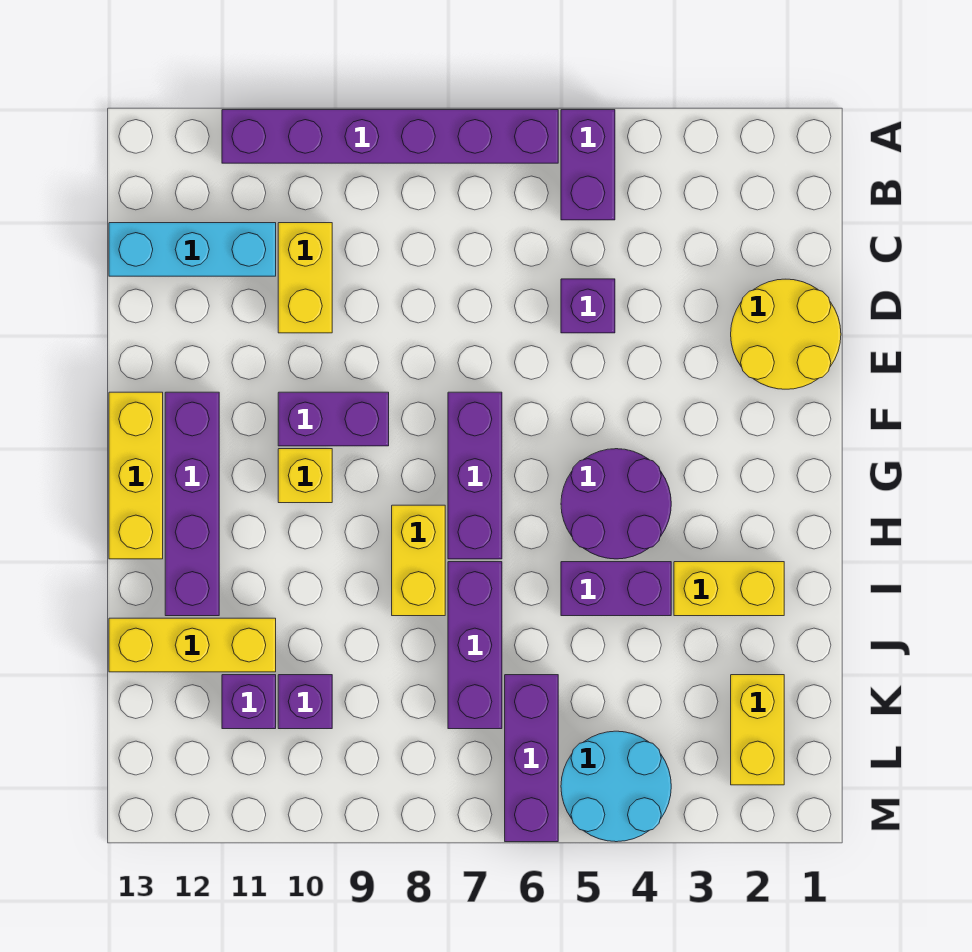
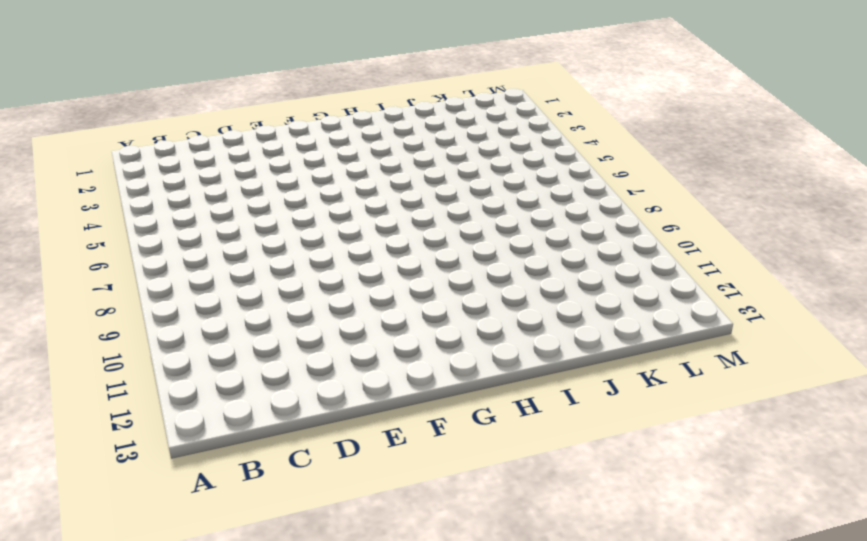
none -> purple brick A5:B5 level 1
none -> purple brick A6:A11 level 1
none -> yellow brick C10:D10 level 1

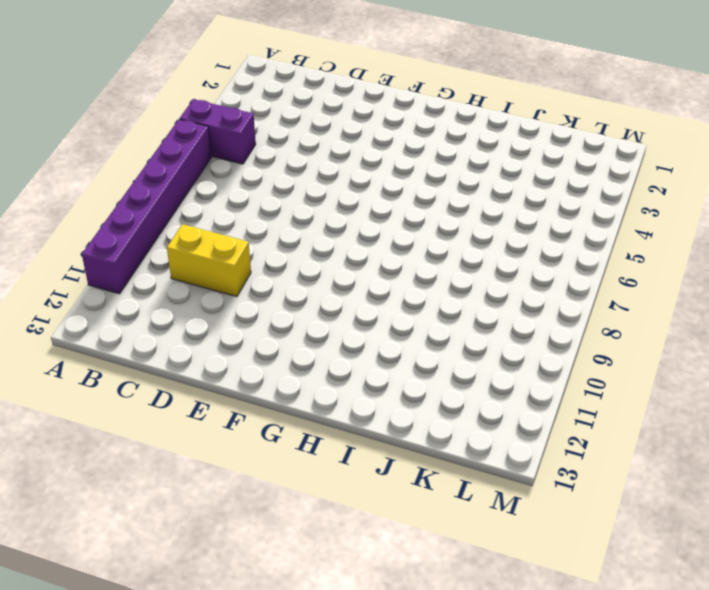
none -> cyan brick C11:C13 level 1
none -> yellow round brick D1:E2 level 1
none -> purple brick D5 level 1

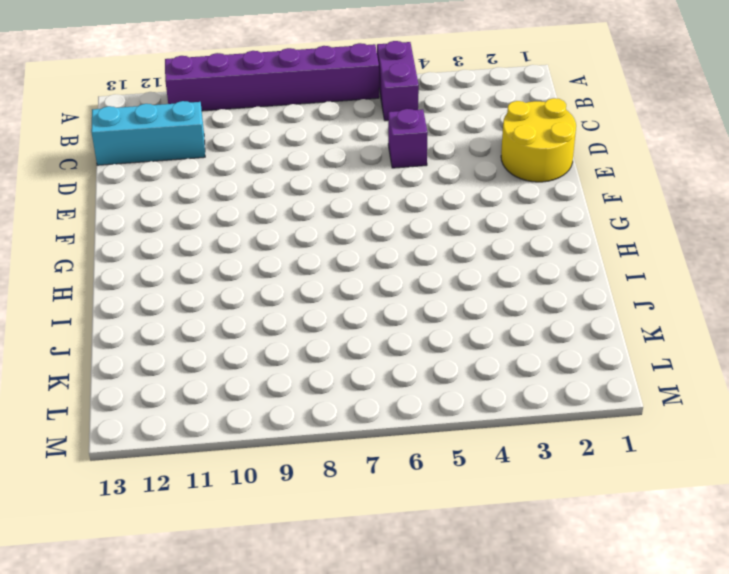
none -> yellow brick C10:D10 level 1
none -> purple brick F7:H7 level 1
none -> purple brick F9:F10 level 1

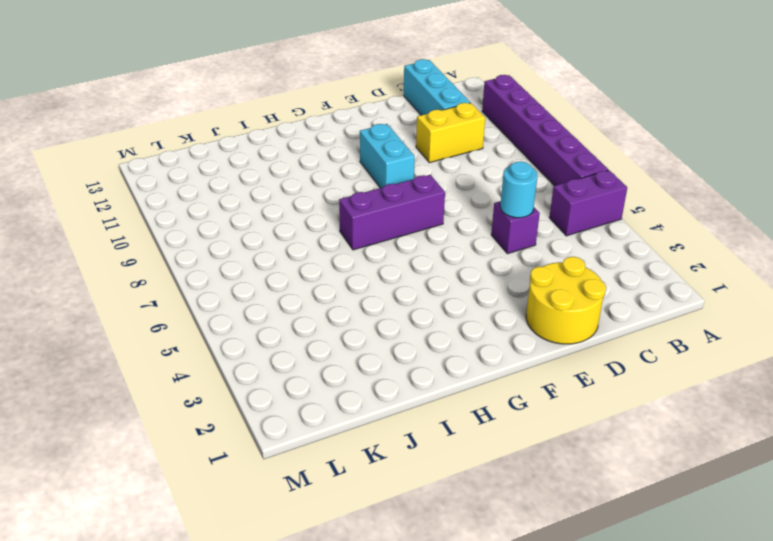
cyan round brick D5 level 2 -> none
cyan brick F9:F10 level 1 -> purple brick F9:F10 level 1
none -> purple brick F12:I12 level 1
none -> yellow brick F13:H13 level 1
none -> purple round brick G4:H5 level 1

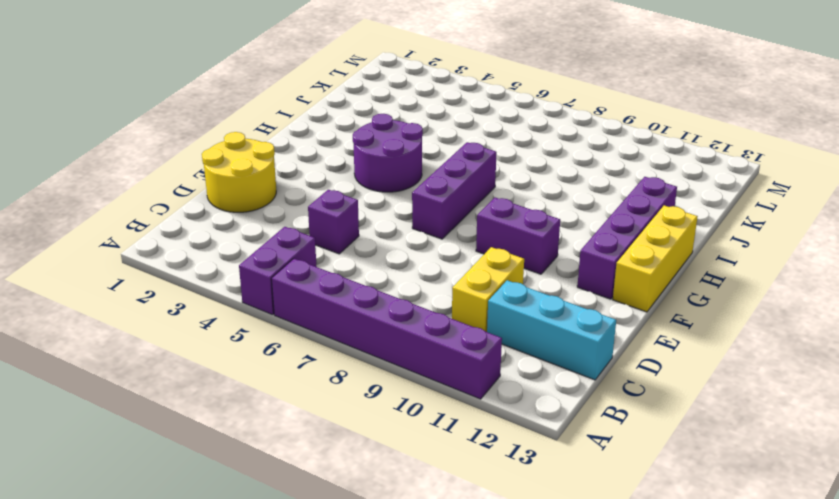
none -> yellow brick G10 level 1
none -> yellow brick H8:I8 level 1
none -> yellow brick I2:I3 level 1

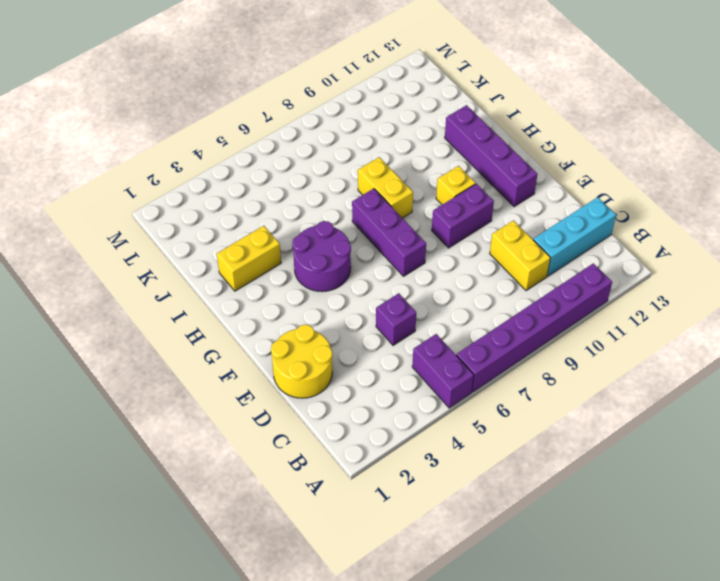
none -> yellow brick F13:H13 level 1
none -> purple brick I4:I5 level 1
none -> purple brick I7:K7 level 1

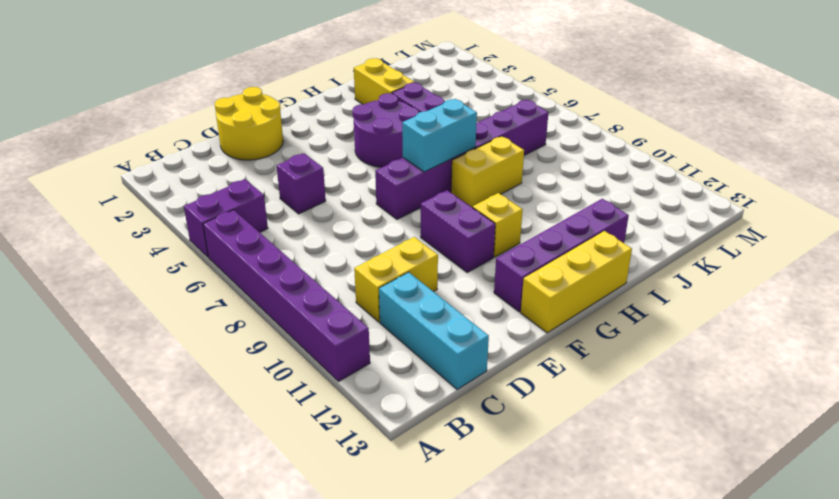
cyan brick G7:H7 level 2 -> none
none -> yellow brick J11:J13 level 1
none -> yellow brick K2:L2 level 1
none -> purple brick K6:M6 level 1

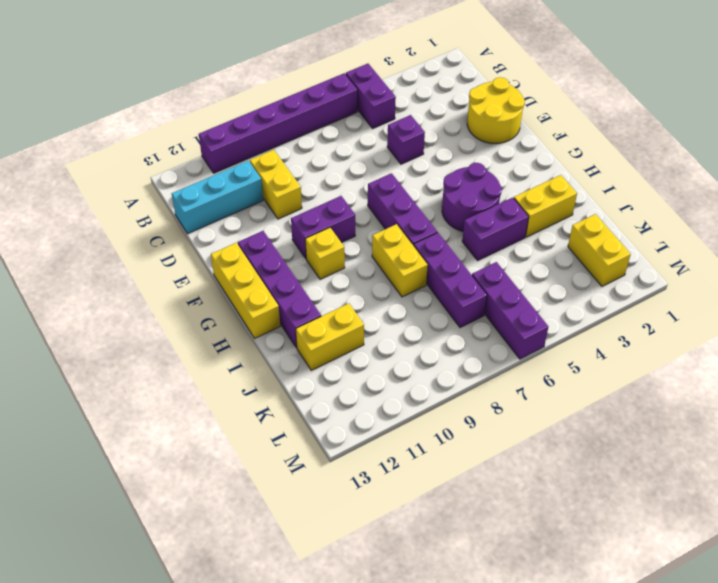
yellow brick J11:J12 level 1 -> yellow brick J11:J13 level 1
none -> purple brick K10 level 1
none -> purple brick K11 level 1
none -> cyan round brick L4:M5 level 1

